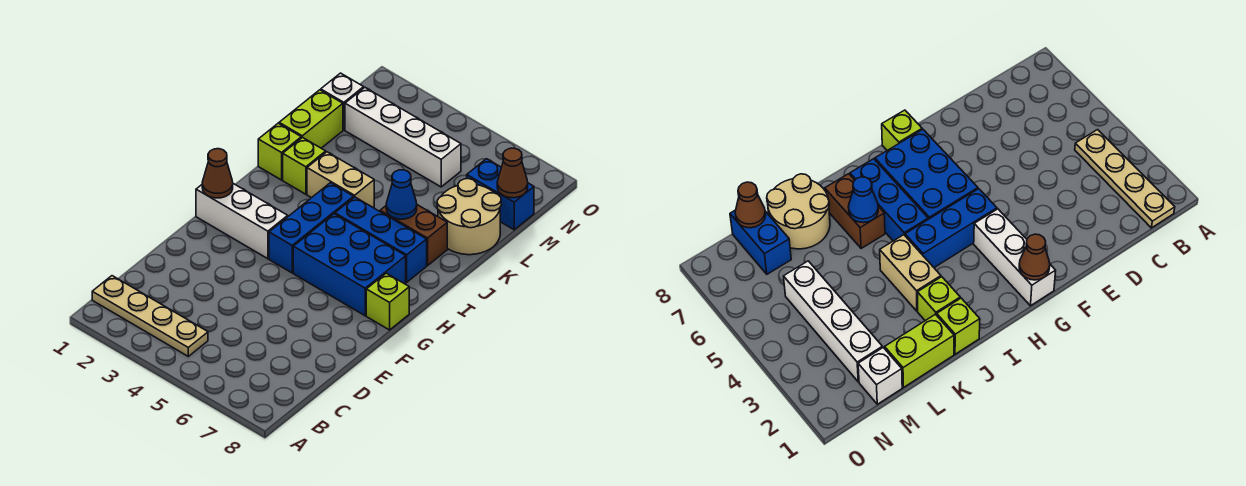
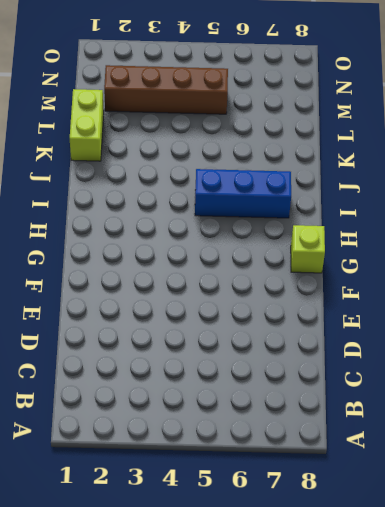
brown brick M2:M5 level 1 -> white brick M2:M5 level 1
none -> tan plate B1:B4 level 1
none -> white brick G1:G3 level 1
none -> blue brick G4:I4 level 1

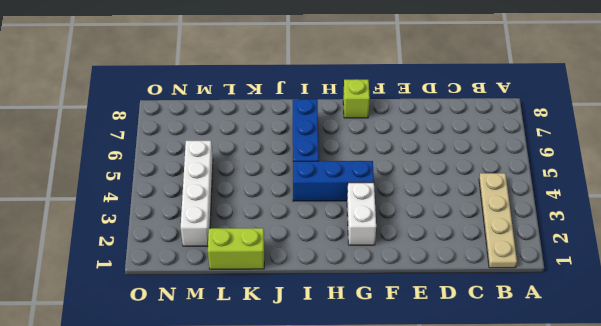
white brick G2:G3 level 1 -> white brick G1:G3 level 1
none -> blue brick G5:H7 level 1
none -> lime brick J1 level 1
none -> lime brick J2 level 1

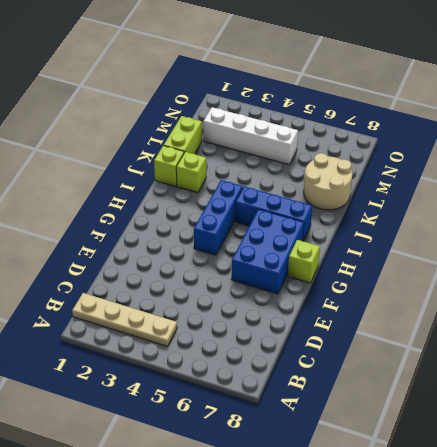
blue brick F6:H7 level 1 -> blue brick G5:H7 level 1
none -> white brick G1:G3 level 1
none -> tan brick J3:J4 level 1
none -> brown brick J6:J7 level 1

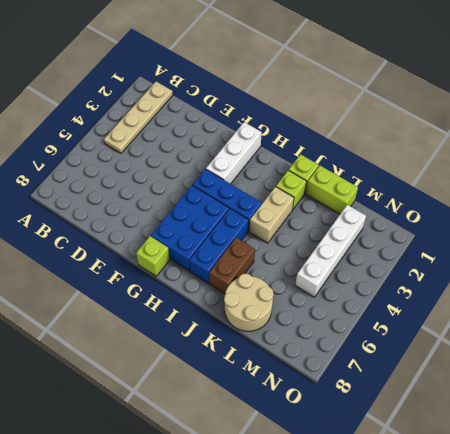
none -> white brick M1 level 1
none -> blue brick M7:M8 level 1
none -> brown cone G1 level 2

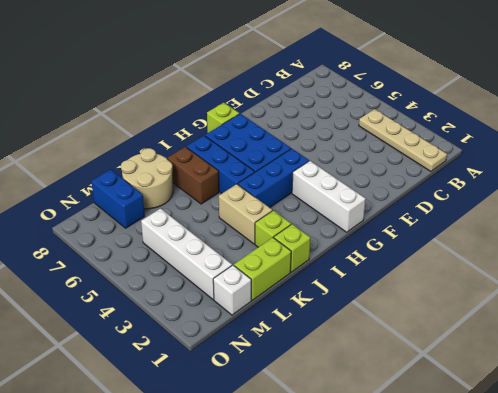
none -> brown cone G1 level 2
none -> blue cone J6 level 2
none -> brown cone M8 level 2

